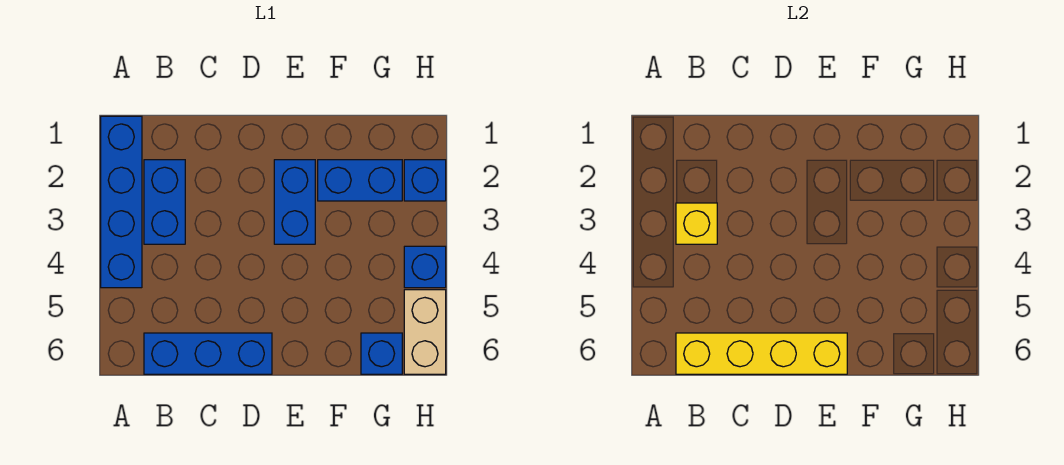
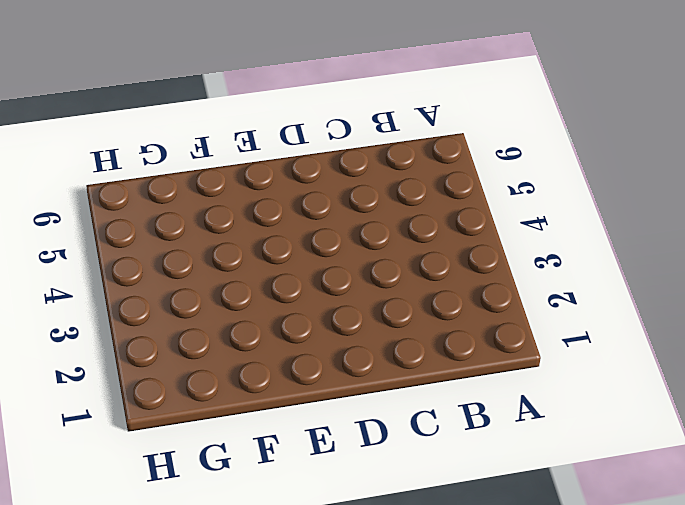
none -> blue brick A1:A4 level 1
none -> blue brick B2:B3 level 1

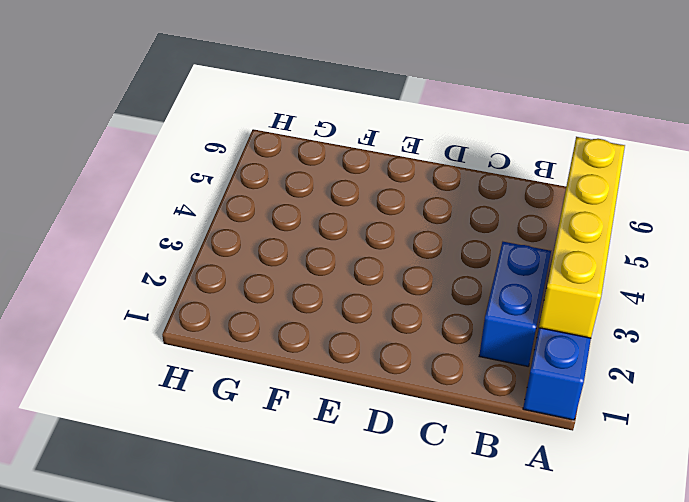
yellow brick A2:A5 level 2 -> yellow brick B6:E6 level 2
none -> blue brick B6:D6 level 1
none -> blue brick E2:E3 level 1

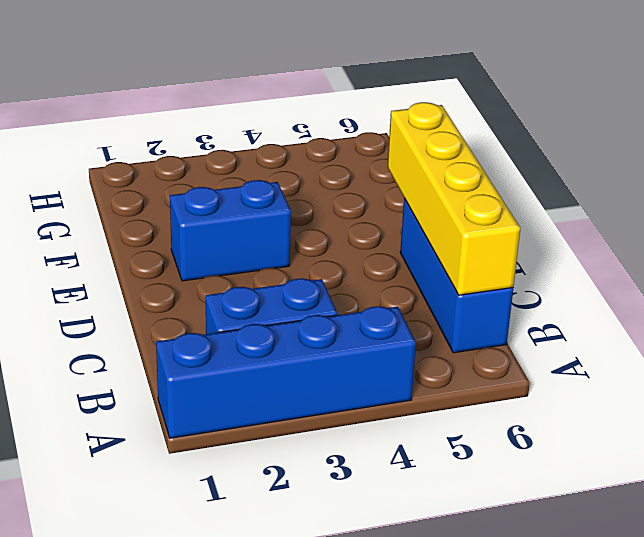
none -> blue brick F2:G2 level 1
none -> blue brick G6 level 1

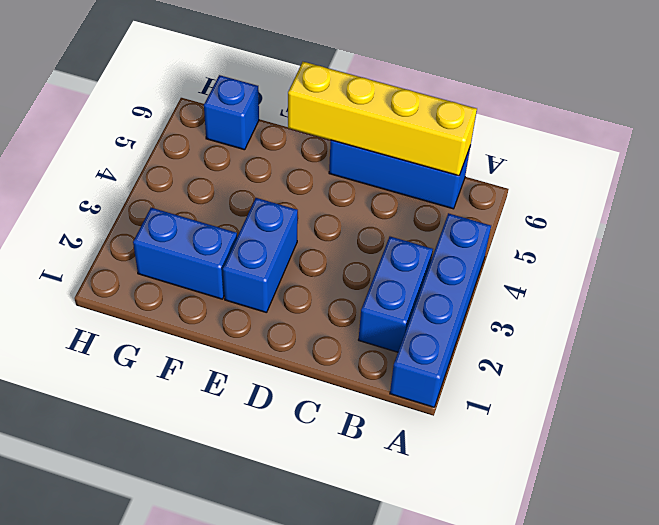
none -> blue brick H2 level 1
none -> blue brick H4 level 1

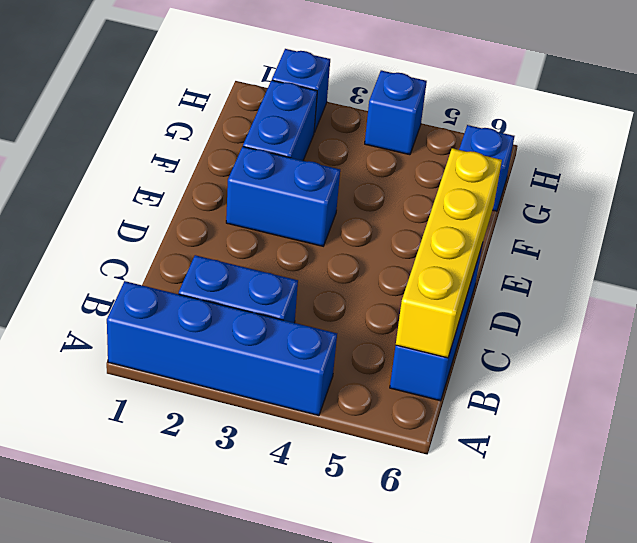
none -> tan brick H5:H6 level 1
none -> yellow brick B3 level 2

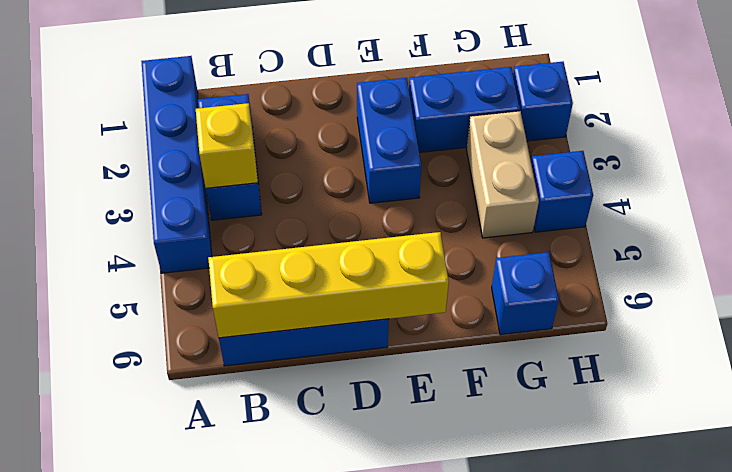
tan brick G3:G4 level 1 -> tan brick H5:H6 level 1

